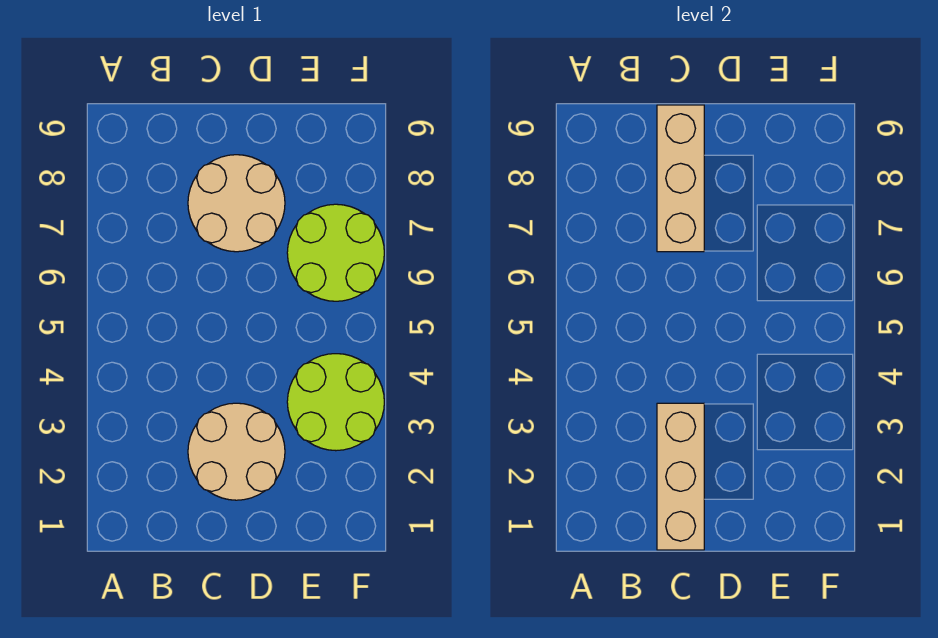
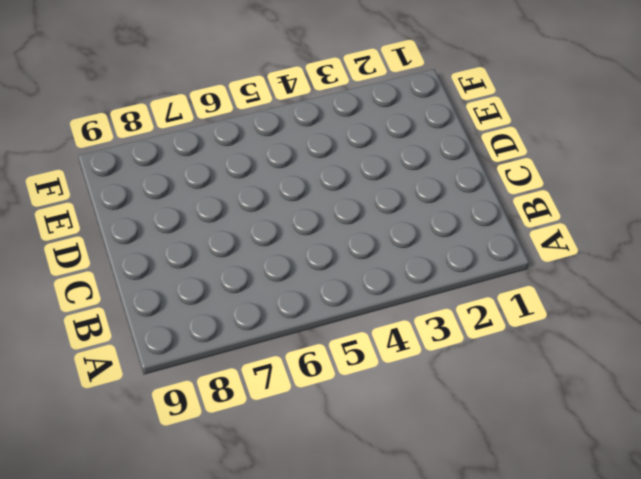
none -> tan round brick C2:D3 level 1
none -> tan round brick C7:D8 level 1

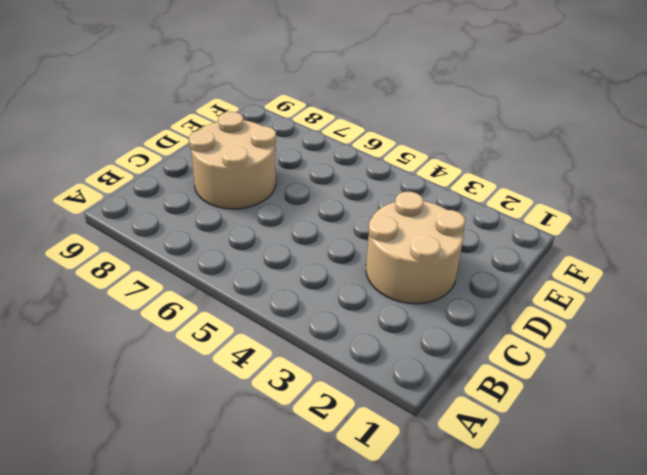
none -> lime round brick E3:F4 level 1
none -> lime round brick E6:F7 level 1

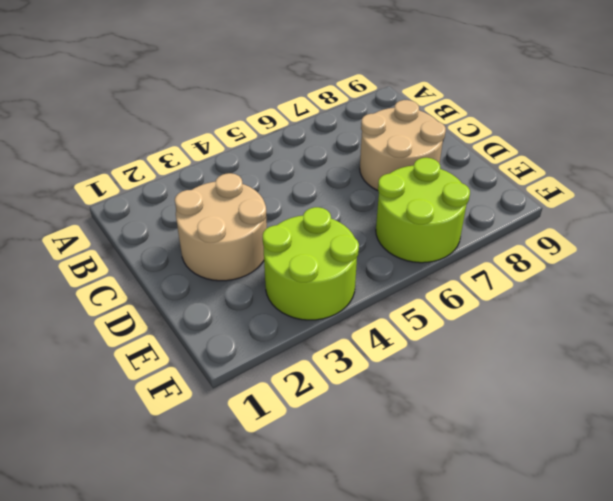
none -> tan brick C1:C3 level 2
none -> tan brick C7:C9 level 2

